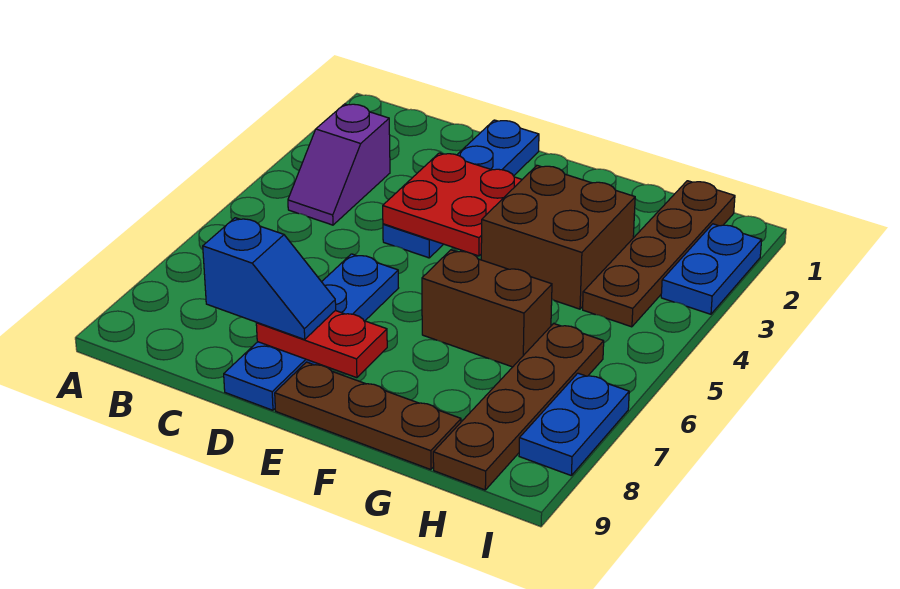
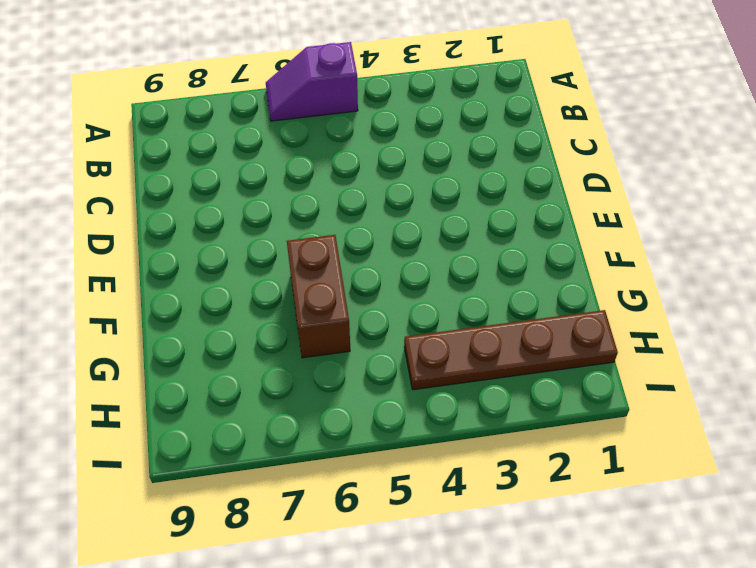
purple slope A5:A6 level 1 top 5 -> purple slope B3:B4 level 1 top 3
none -> blue plate D1:D4 level 1
none -> blue plate D6:D9 level 1
none -> brown plate E9:G9 level 1

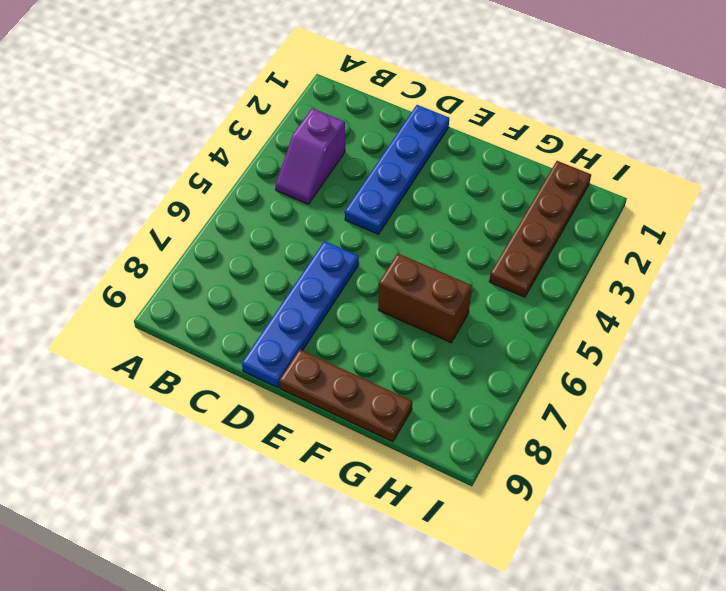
none -> brown brick F3:G4 level 1
none -> brown plate H6:H9 level 1
none -> blue plate I2:I3 level 1

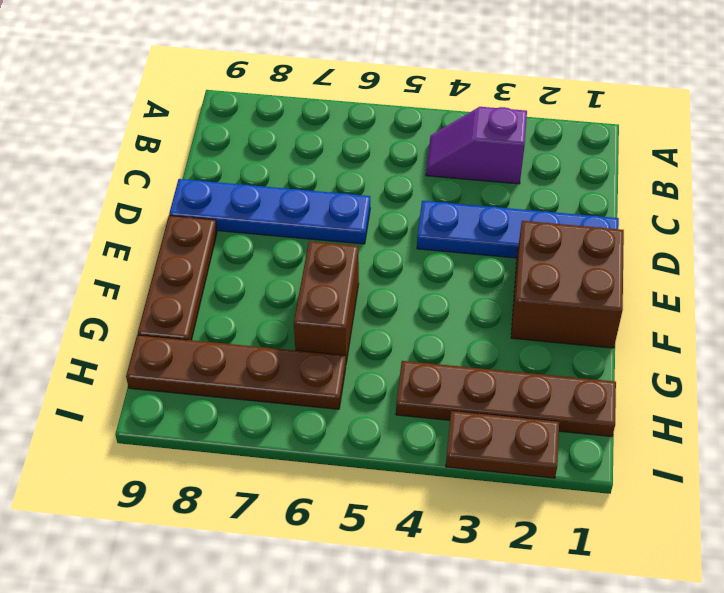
brown brick E1:F2 level 1 -> brown brick F3:G4 level 1
brown plate I2:I3 level 1 -> blue plate I2:I3 level 1
none -> blue plate I7:I8 level 1
none -> red plate D3:E4 level 2
none -> red plate D8:E8 level 2

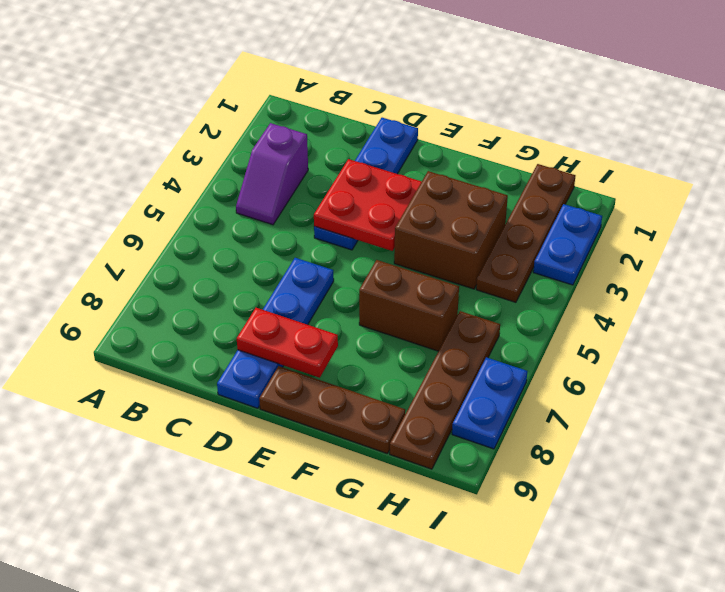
none -> blue slope C8:D8 level 3 top C

